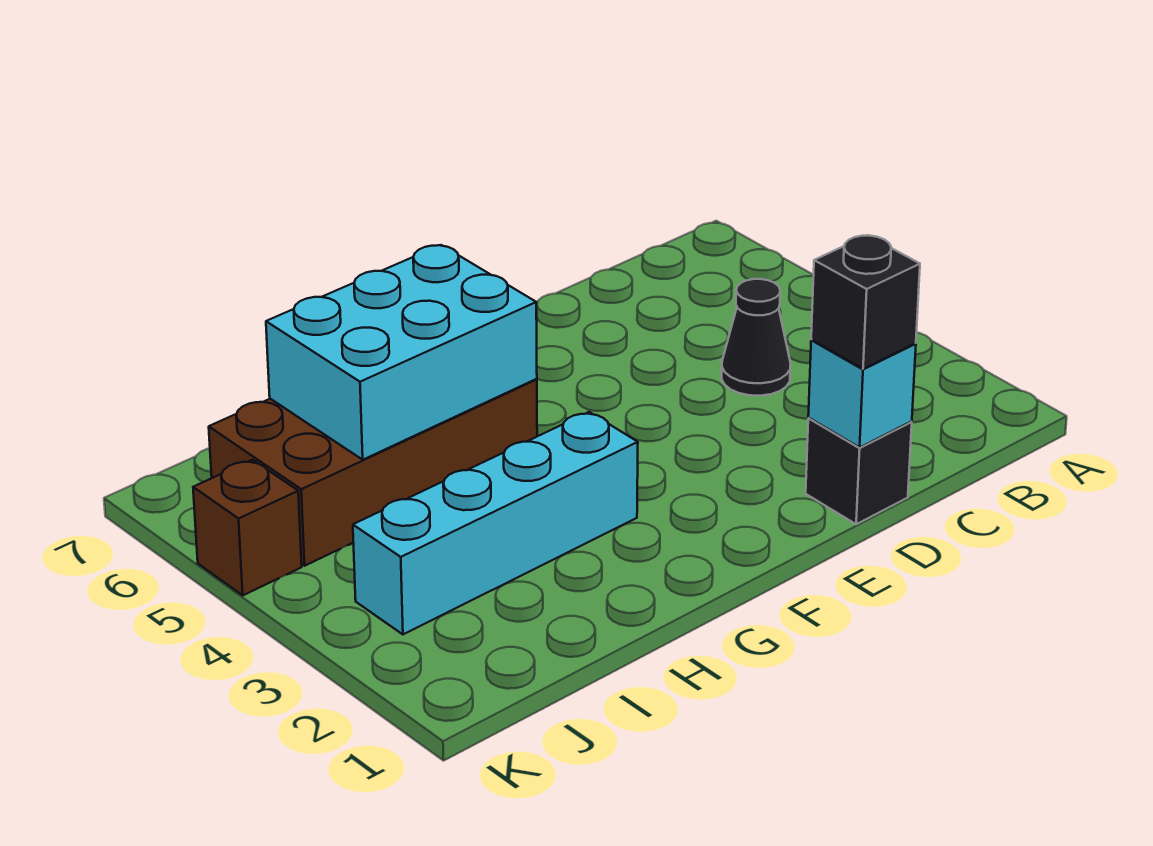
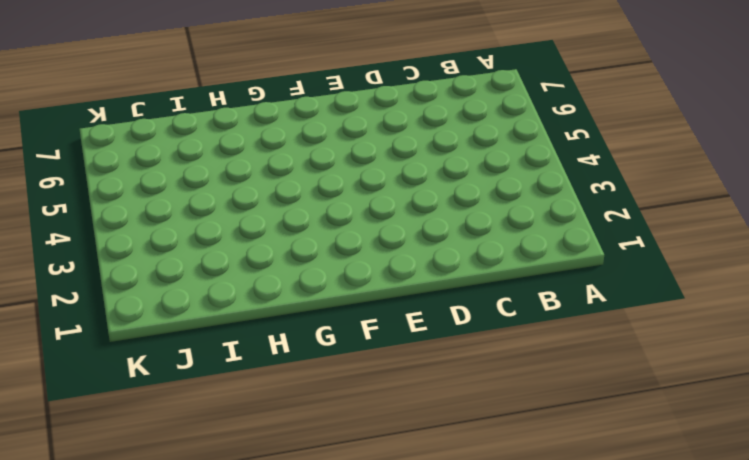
none -> black cone C4 level 1
none -> black brick D1 level 1

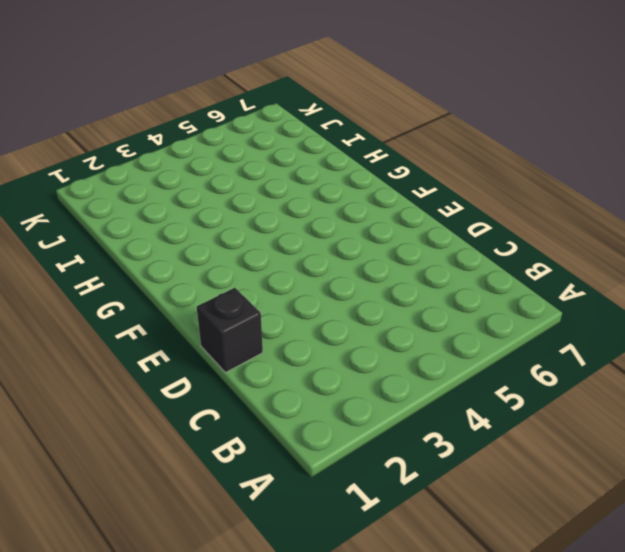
none -> black cone C4 level 1
none -> cyan brick G3:J3 level 1

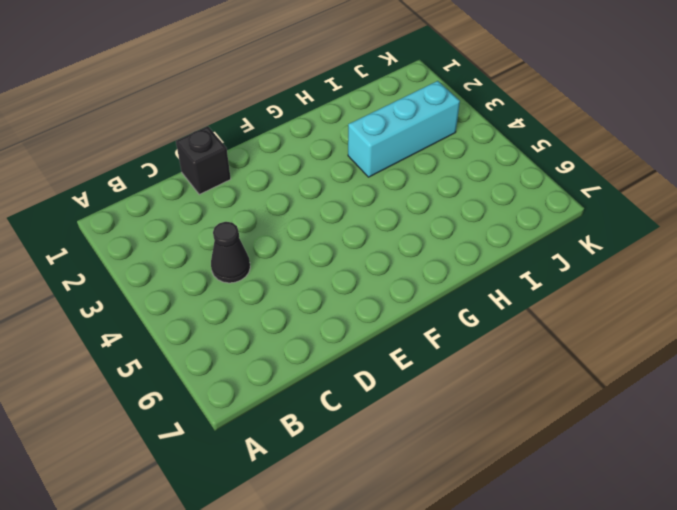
cyan brick H3:J3 level 1 -> cyan brick G3:J3 level 1
none -> brown brick G5:J6 level 1
none -> brown brick K5 level 1

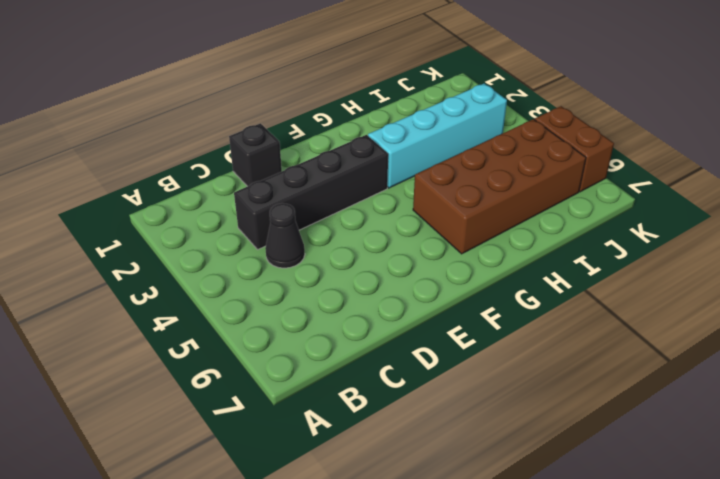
black brick C3:F3 level 1 -> none
brown brick K5:K6 level 1 -> brown brick K5 level 1
none -> cyan brick D1 level 2
none -> cyan brick G5:I6 level 2

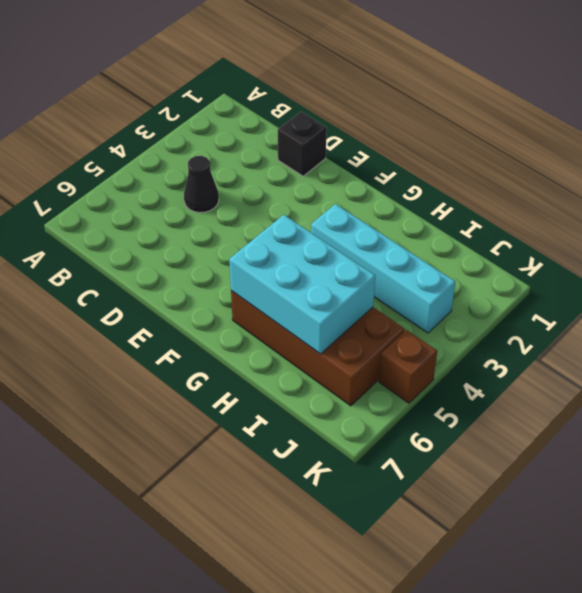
none -> cyan brick D1 level 2
none -> black brick D1 level 3

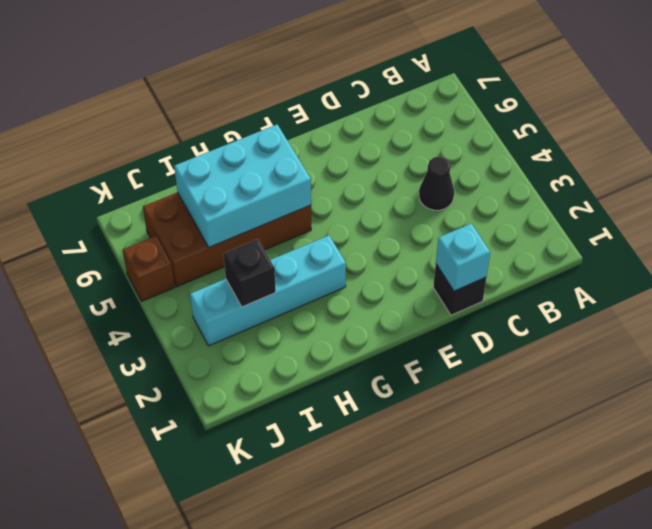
black brick I3 level 2 -> black brick D1 level 3

